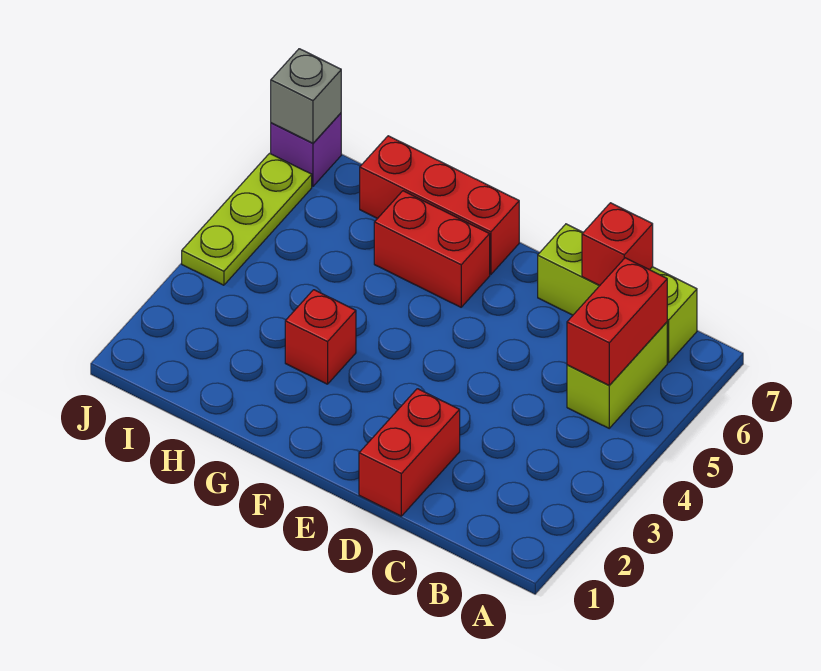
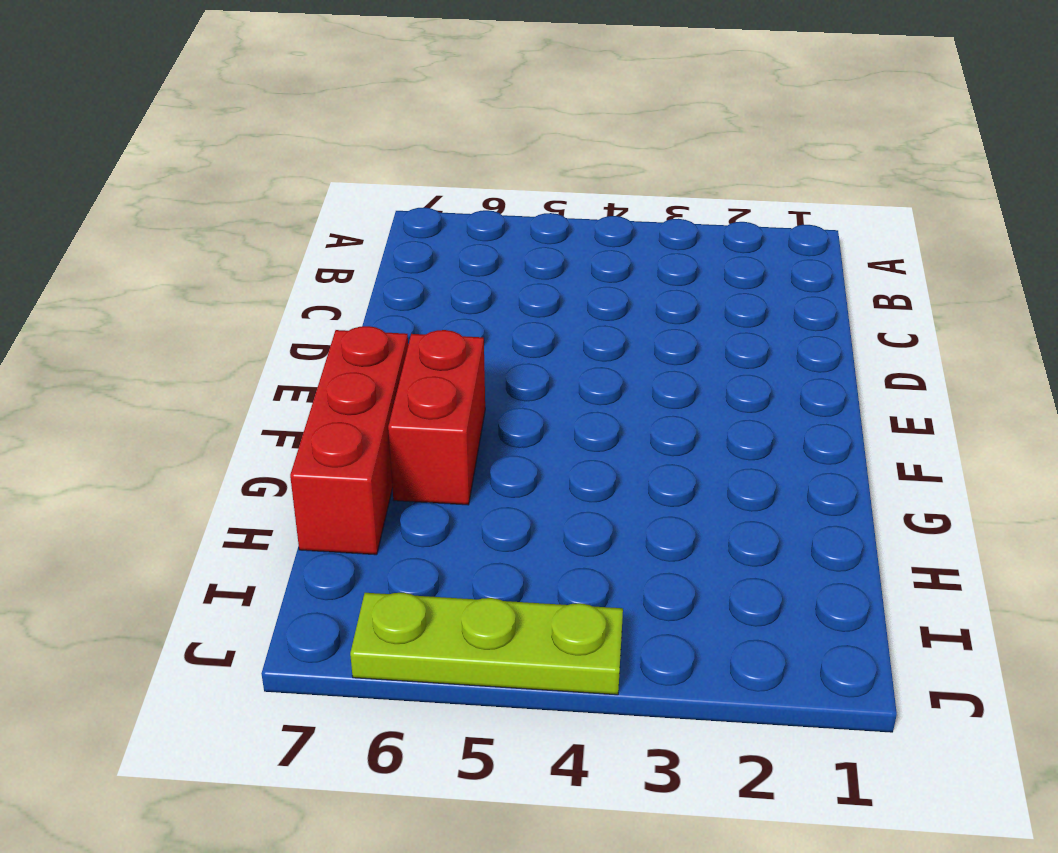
none -> lime brick B5:B6 level 1
none -> lime brick B7:D7 level 1

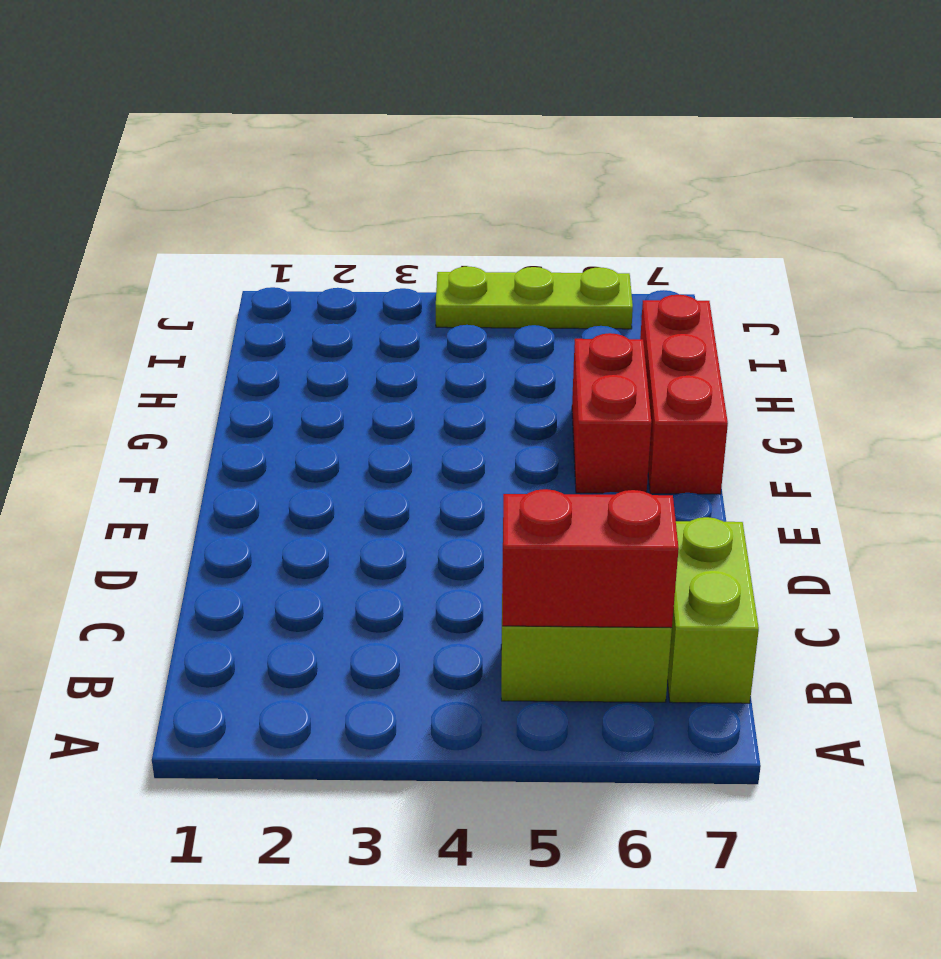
lime brick B7:C7 level 1 -> lime brick B7:D7 level 1
none -> red brick D1:D2 level 1
none -> red brick G3 level 1

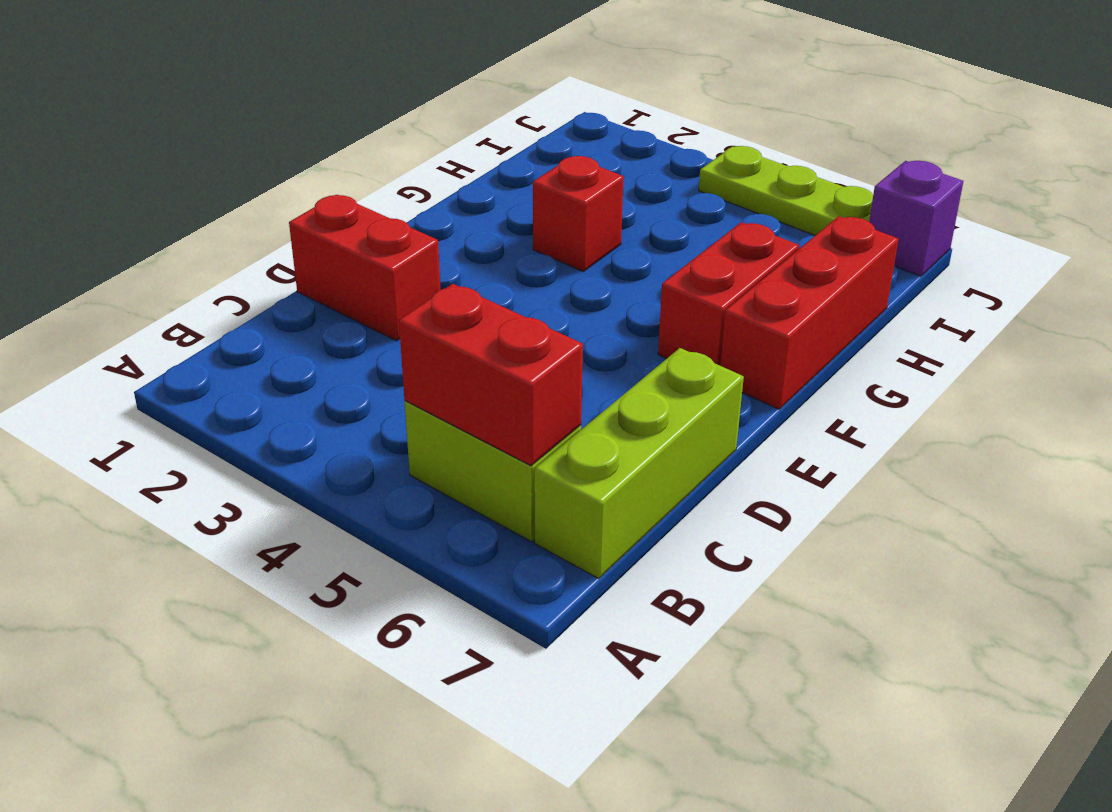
none -> red brick C7 level 2
none -> grey brick J7 level 2

